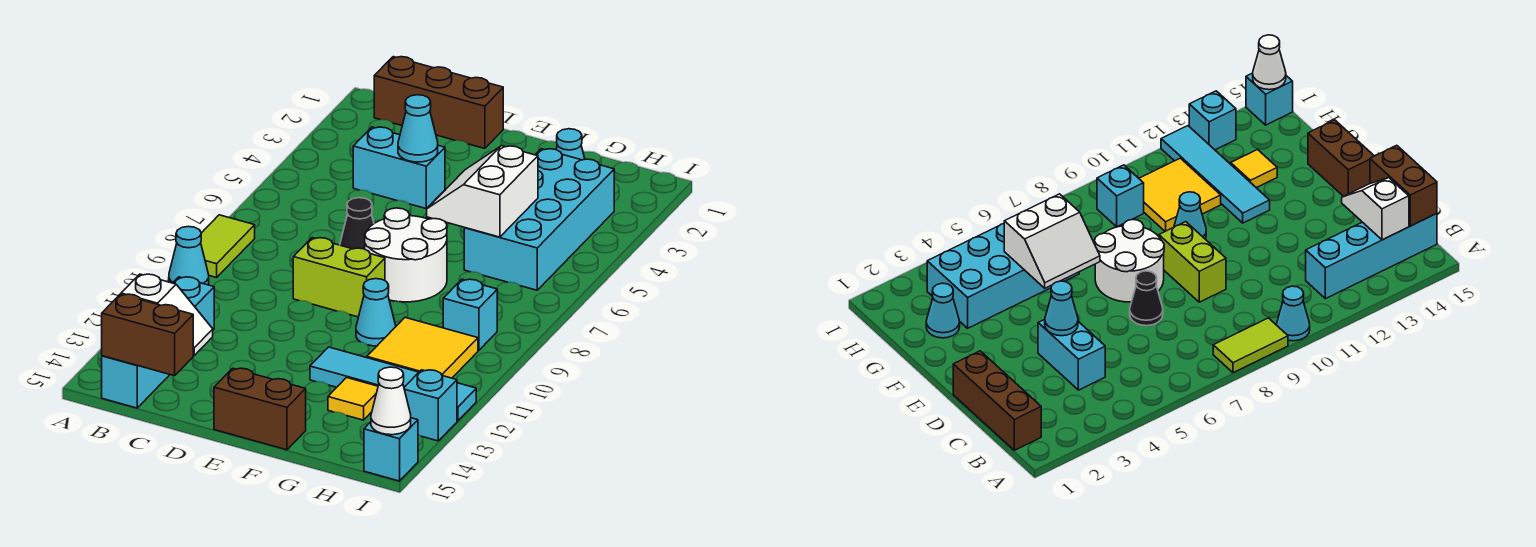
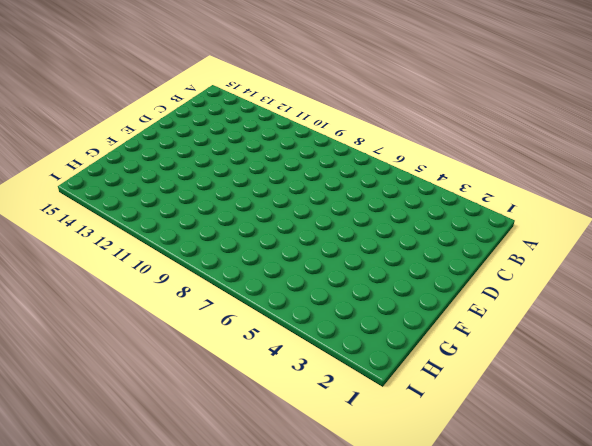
none -> lime tile A8:A9 level 1
none -> cyan cone A10 level 1
none -> brown brick B1:D1 level 1

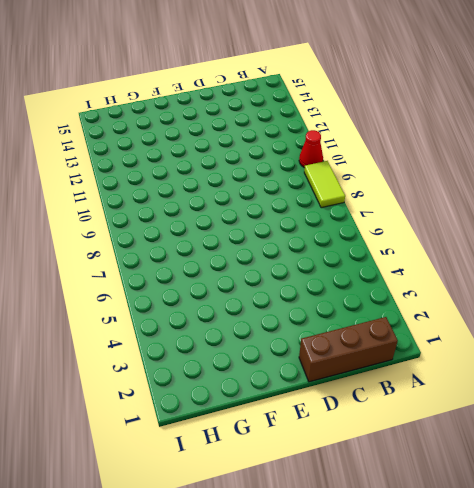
red cone A10 level 1 -> cyan cone A10 level 1
none -> cyan brick B12:B15 level 1
none -> cyan brick C4:D4 level 1
none -> black cone D7 level 1

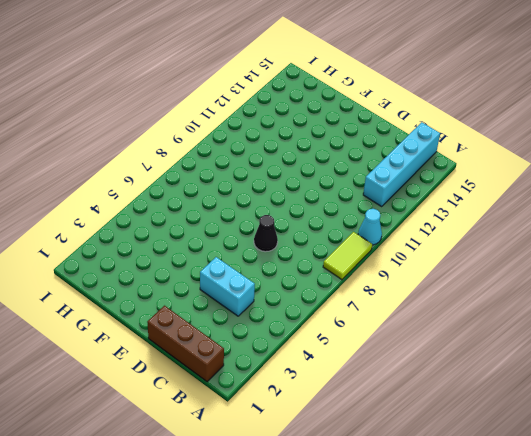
none -> lime brick D9:E9 level 1
none -> white round brick E7:F8 level 1
none -> brown brick E15:F15 level 1

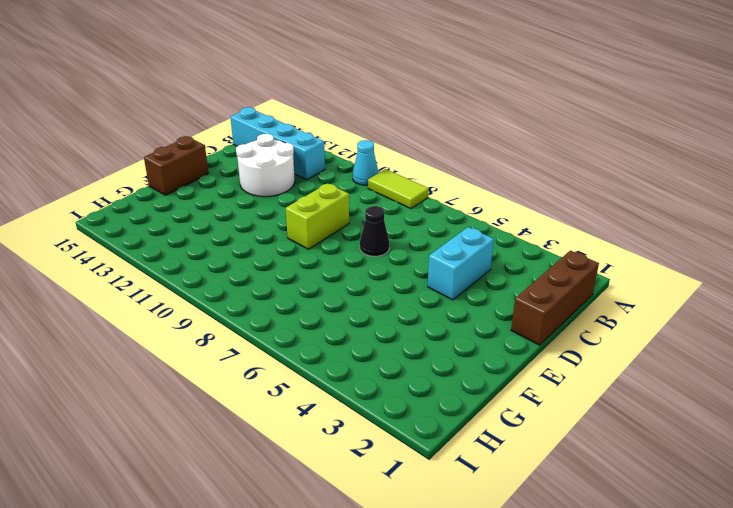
white round brick C12:D13 level 1 -> white round brick E7:F8 level 1
none -> cyan cone F10 level 1
none -> cyan tile F12:I12 level 1
none -> cyan cone G2 level 1

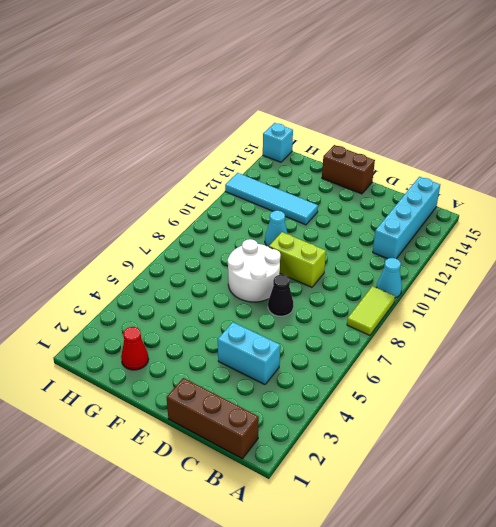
red cone G2 level 1 -> cyan cone G2 level 1
none -> cyan brick G3:H6 level 1
none -> yellow tile G10:H11 level 1
none -> yellow tile G13 level 1

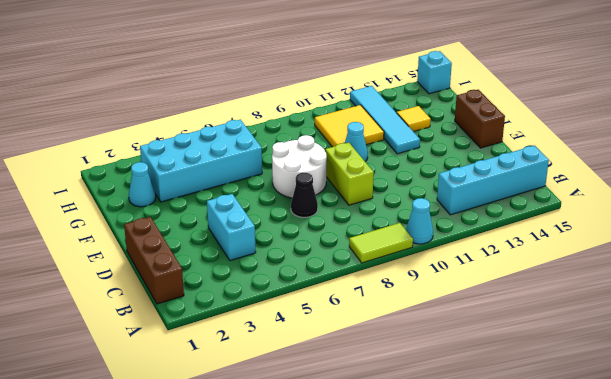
none -> cyan brick H9 level 1
none -> cyan brick I13 level 1
none -> white slope B14:C14 level 2 top B

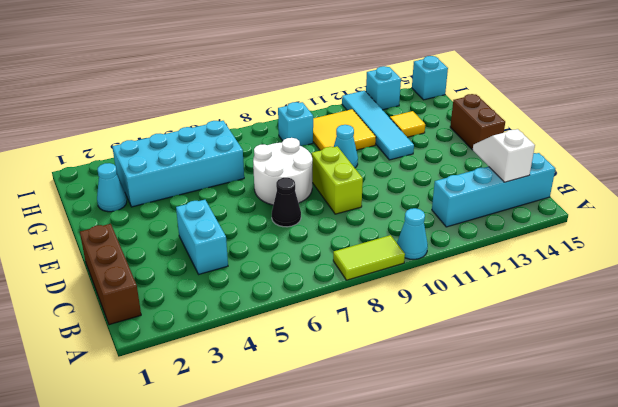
none -> brown brick B15:C15 level 2
none -> cyan cone D4 level 2
none -> white slope F5:G6 level 2 top G

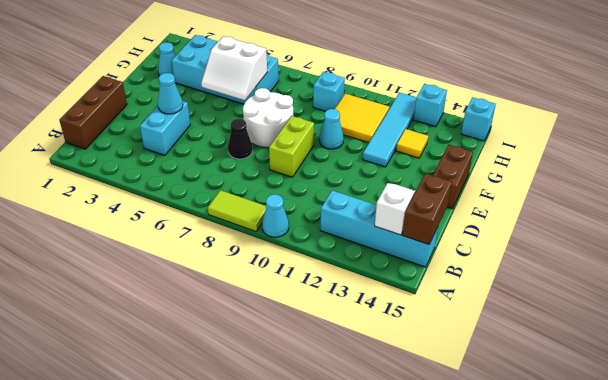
none -> white cone I15 level 2

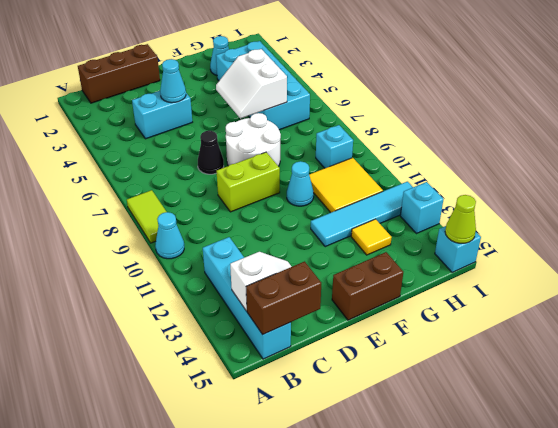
lime cone I15 level 2 -> white cone I15 level 2

